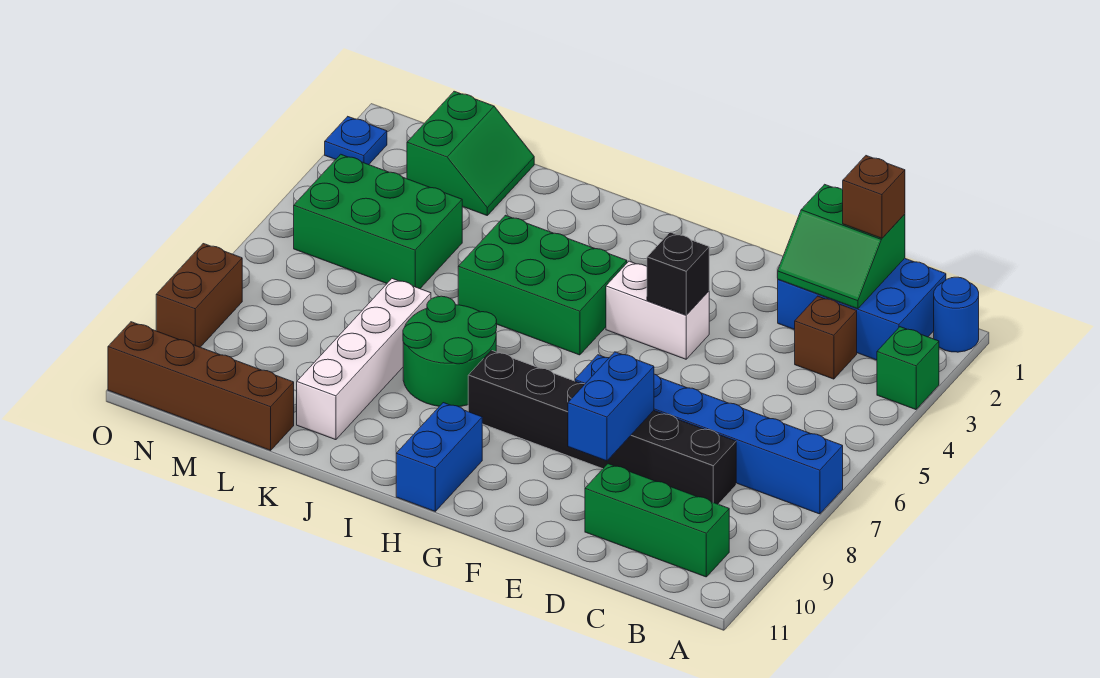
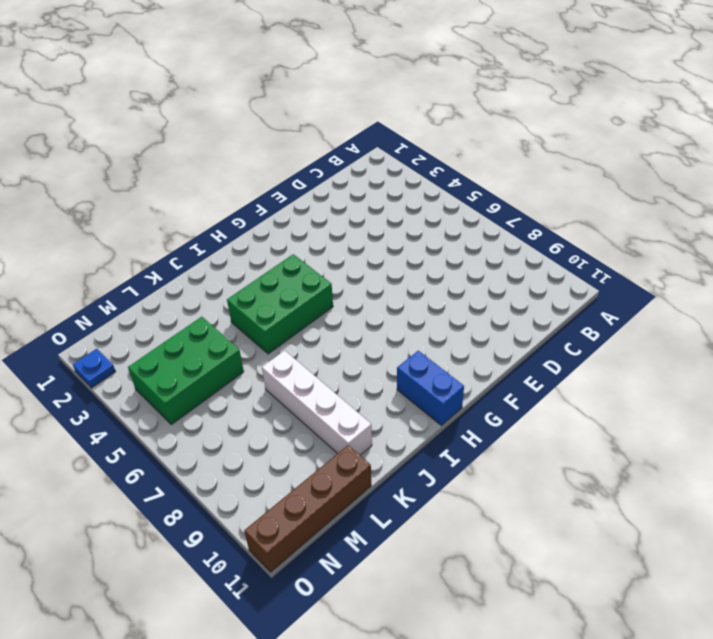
none -> blue round brick A1 level 1
none -> green brick A3 level 1
none -> blue brick A7:F7 level 1

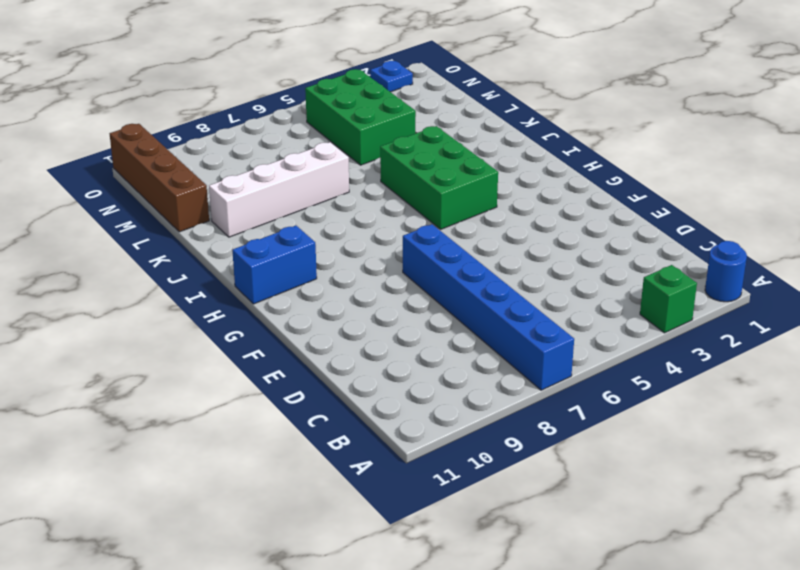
none -> blue brick B1:D2 level 1
none -> green brick B10:D10 level 1
none -> brown brick C3 level 1

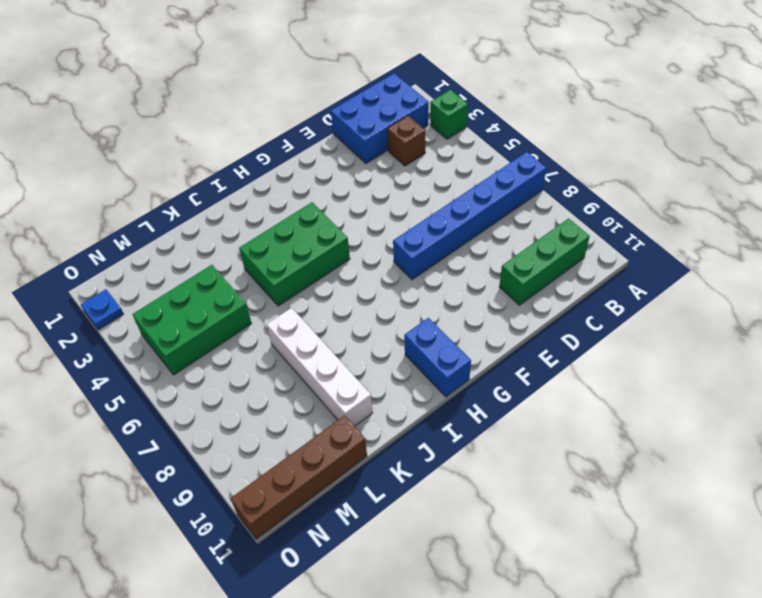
none -> blue round brick A1 level 1
none -> black brick C8:H8 level 1
none -> white brick F4:G4 level 1

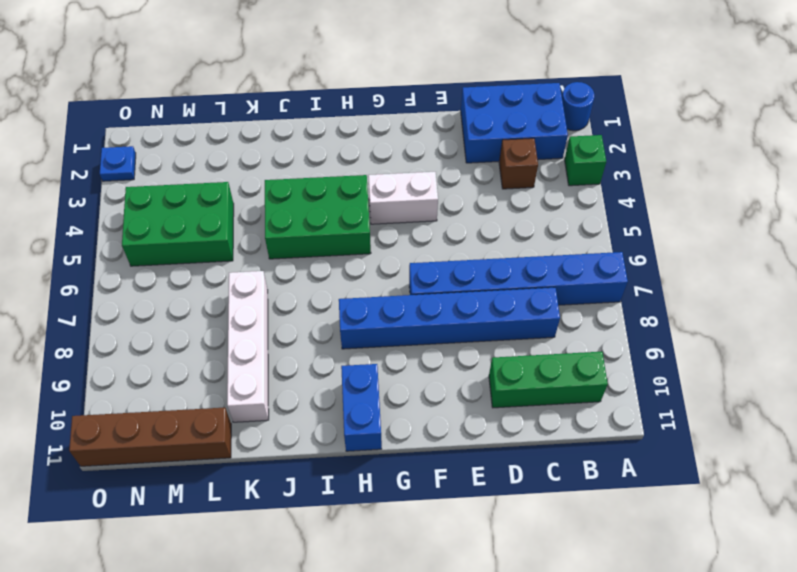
blue brick C8:H8 level 1 -> black brick C8:H8 level 1
none -> green round brick I7:J8 level 1
none -> green slope L1:M2 level 1 top M
none -> brown brick O8:O9 level 1

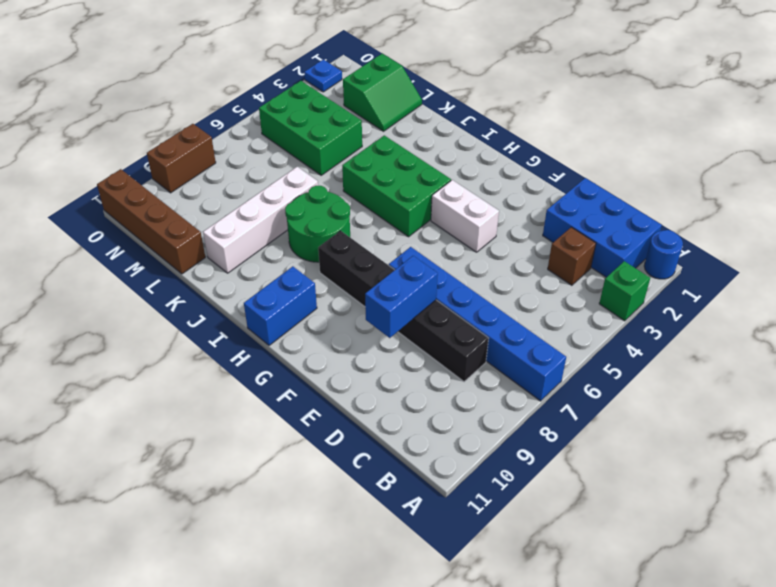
none -> green brick B10:D10 level 1
none -> green slope C1:D2 level 2 top 1
none -> black brick F4 level 2

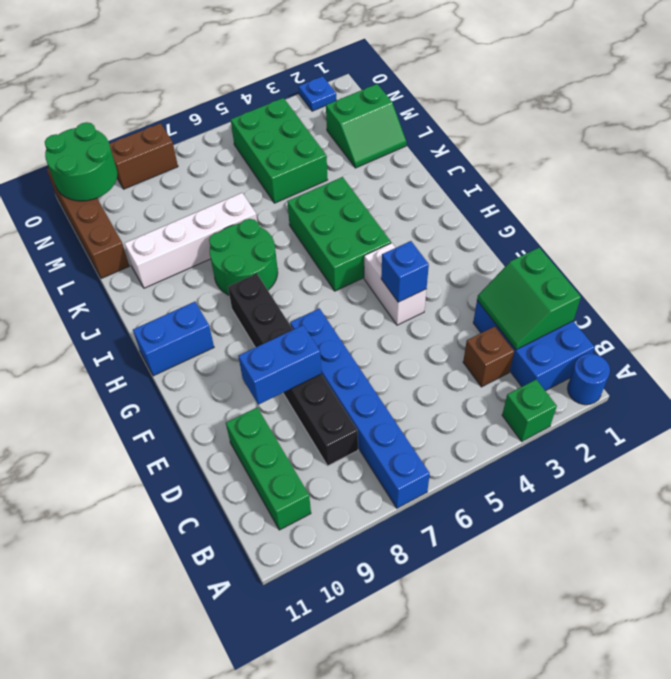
blue brick F4 level 2 -> black brick F4 level 2
green round brick N10:O11 level 2 -> none
none -> brown brick C1 level 3

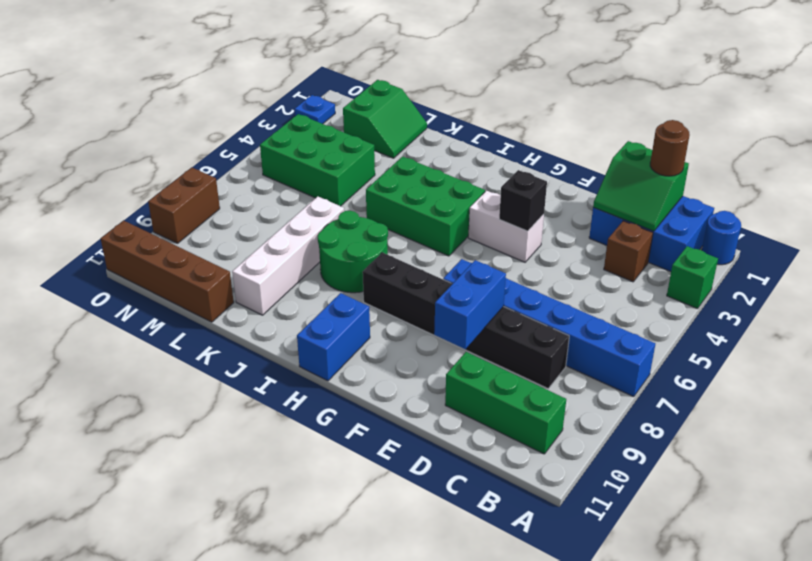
brown round brick C1 level 3 -> brown brick C1 level 3

